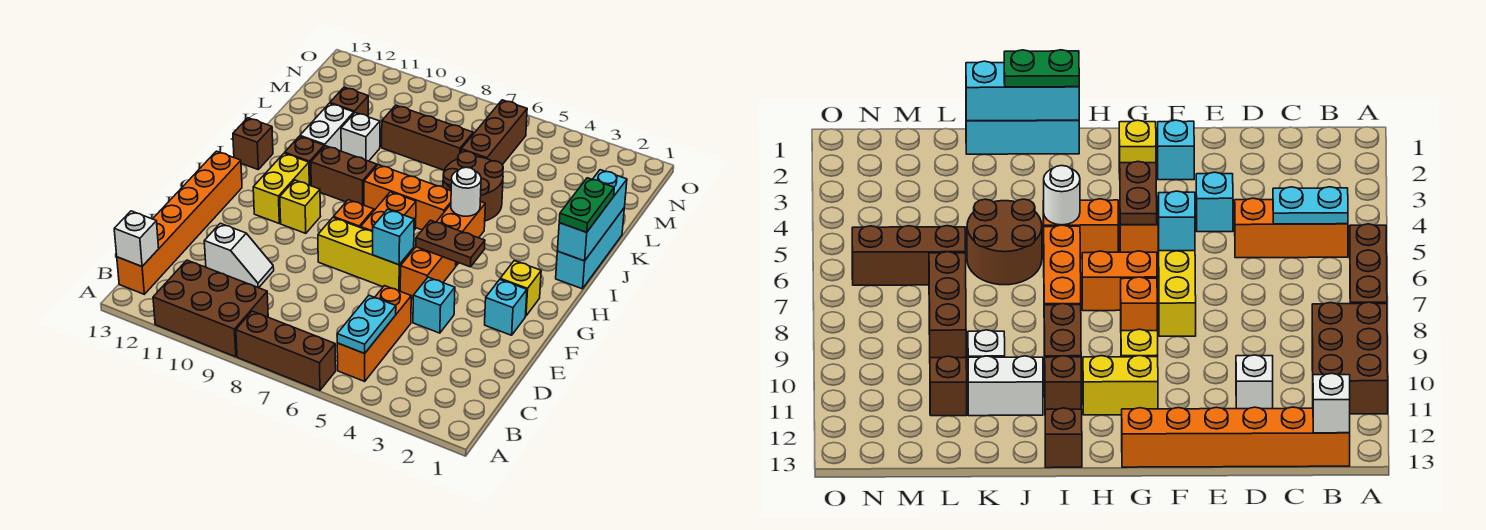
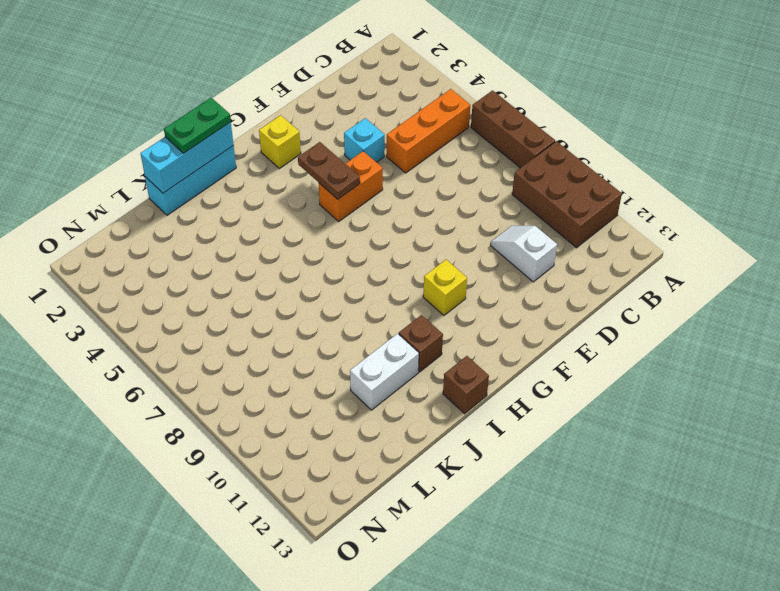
none -> orange brick B13:G13 level 1
none -> cyan brick F2 level 1
none -> yellow brick F6:F8 level 1
none -> orange brick G7:H7 level 1

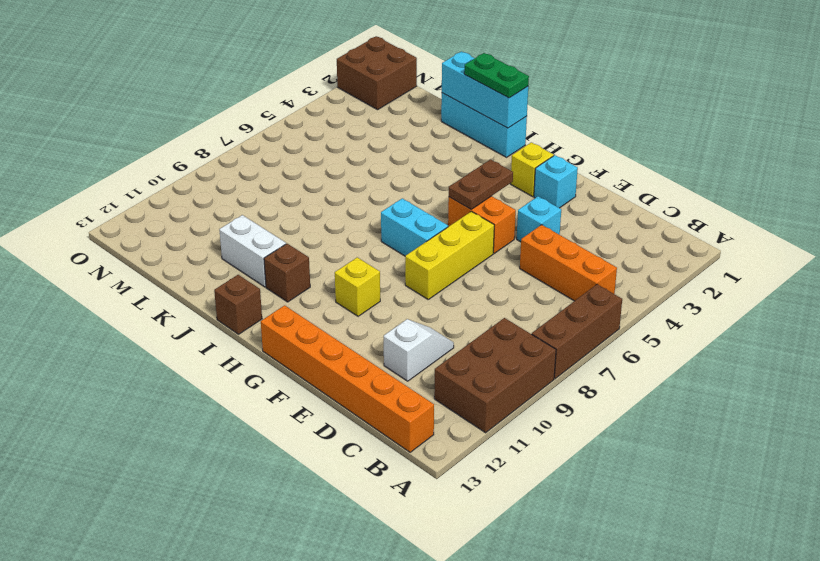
cyan brick G7:H7 level 1 -> orange brick G7:H7 level 1
brown brick N1:O2 level 1 -> none
none -> orange brick G8 level 1
none -> yellow brick G11:H11 level 1
none -> orange brick H5:I5 level 1
none -> orange brick I6:I8 level 1

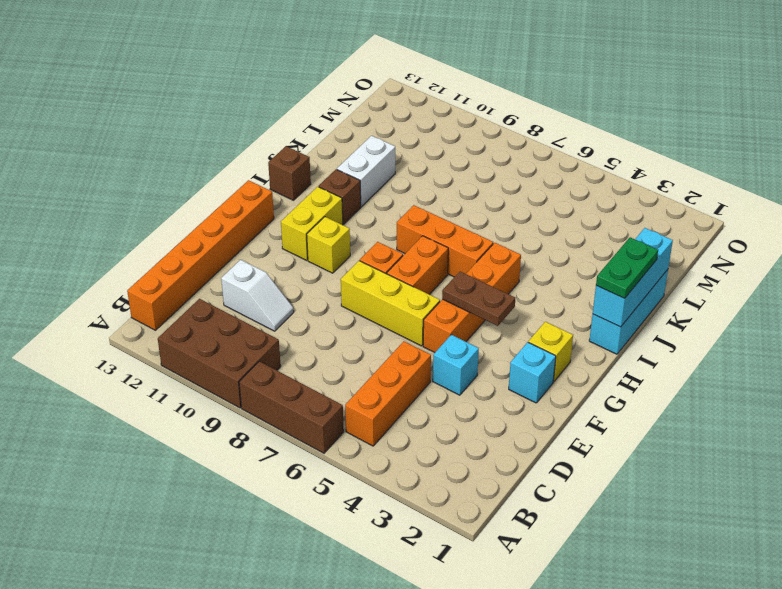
none -> brown brick I9:I10 level 1
none -> brown round brick J5:K6 level 1
none -> white brick K10 level 1
none -> brown brick L6:N6 level 1

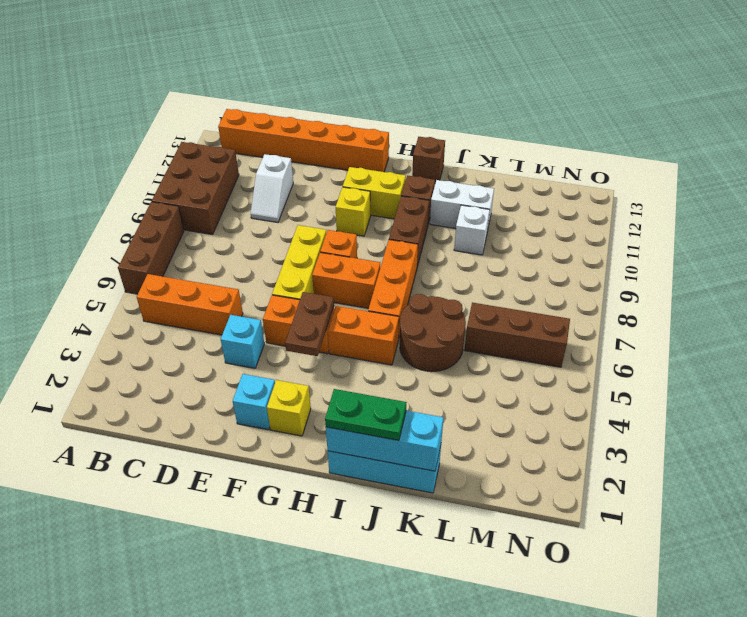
none -> brown brick L7:L9 level 1
none -> brown brick L11 level 1
none -> cyan plate B5:C5 level 2
none -> white brick B13 level 2

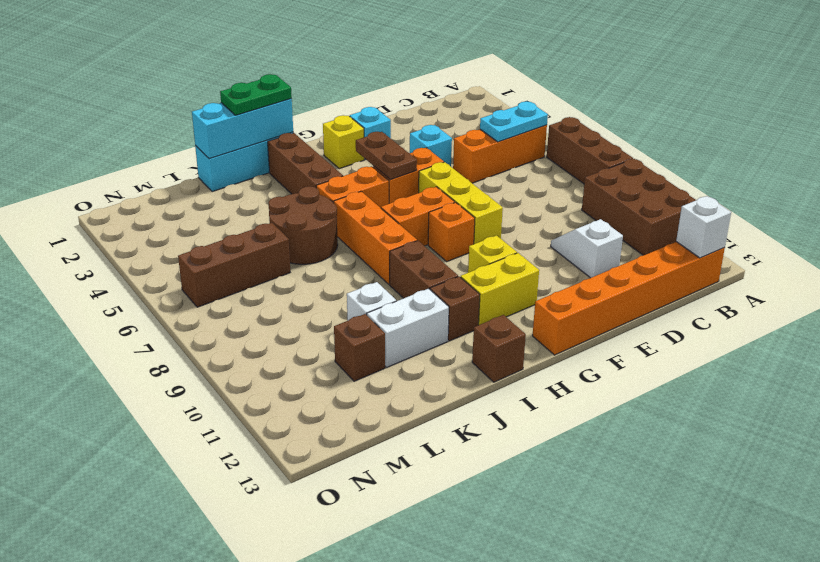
brown brick I2:I4 level 1 -> brown brick L7:L9 level 1
none -> cyan brick F6 level 2
none -> white round brick I5 level 2

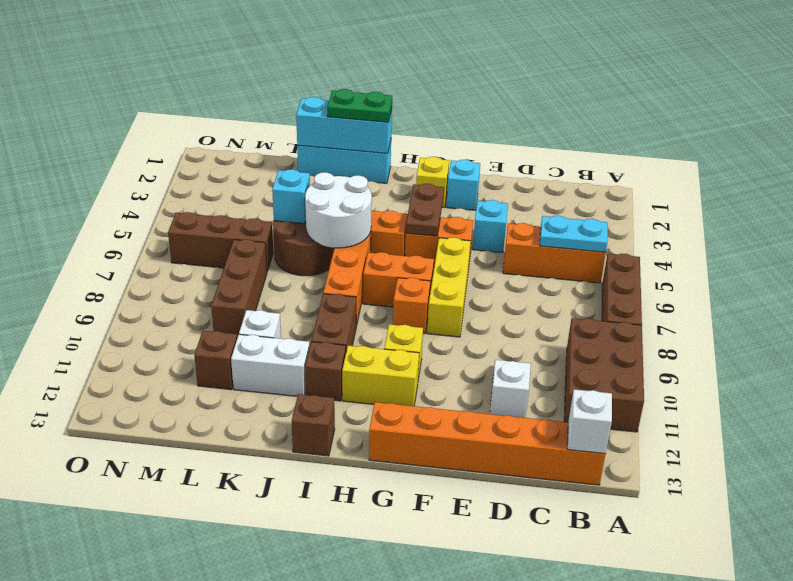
white round brick I5:J6 level 2 -> white round brick I5 level 2
cyan brick K5 level 2 -> cyan brick F6 level 2

